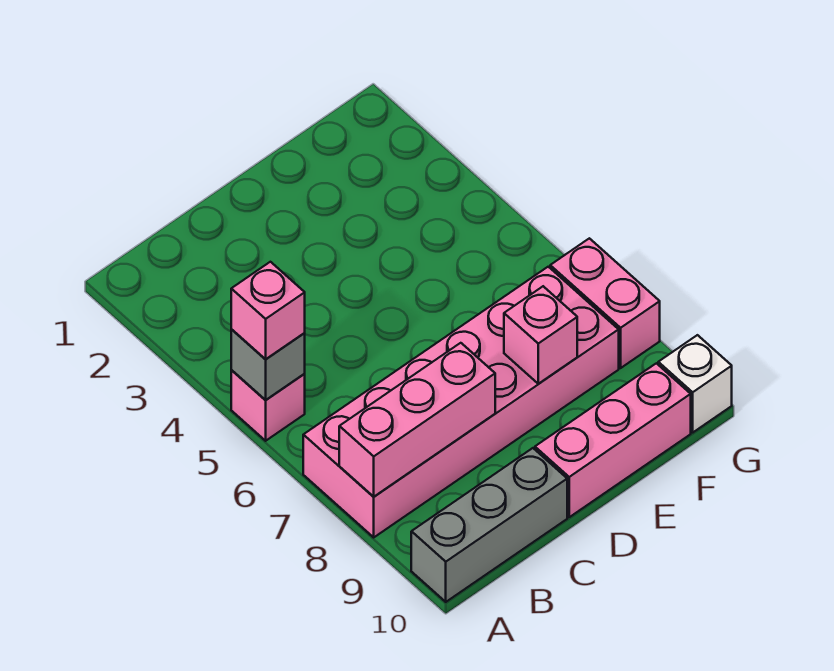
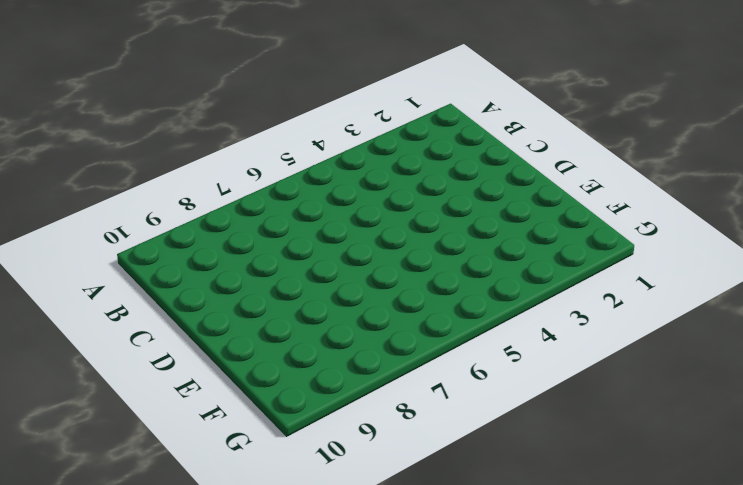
none -> pink brick A5 level 1
none -> pink brick A7:F8 level 1

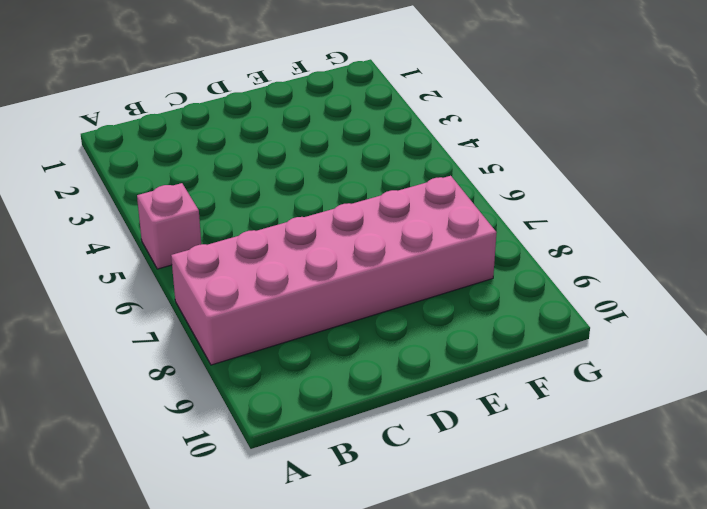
none -> grey brick A10:C10 level 1
none -> pink brick D10:F10 level 1

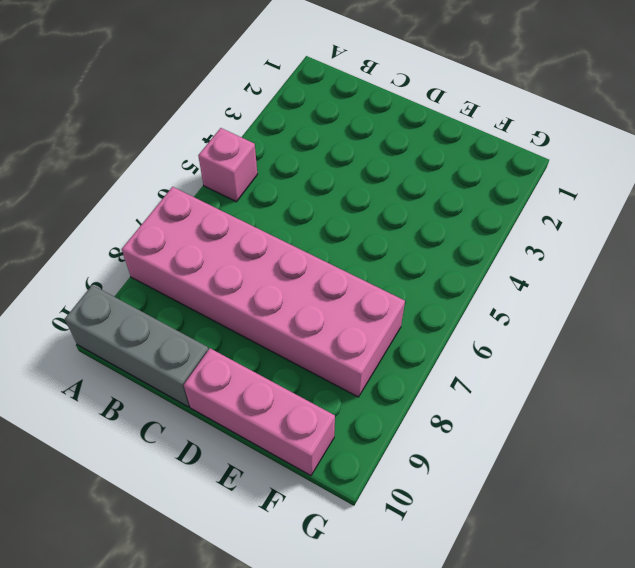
none -> pink brick G7:G8 level 1
none -> white brick G10 level 1

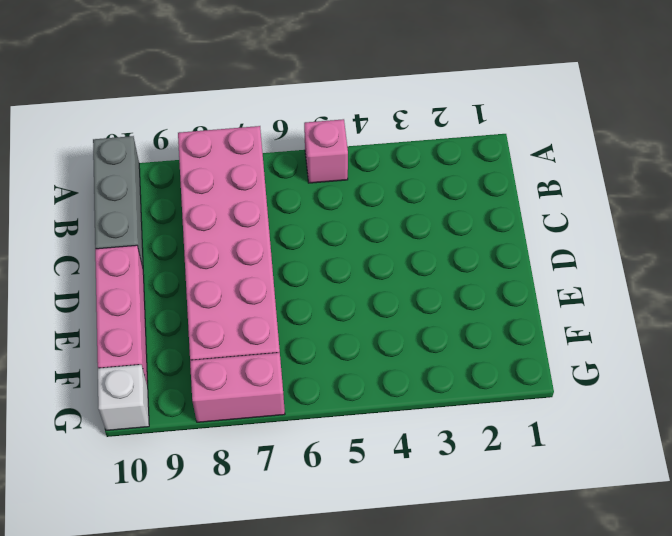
none -> grey brick A5 level 2
none -> pink brick A8:C8 level 2

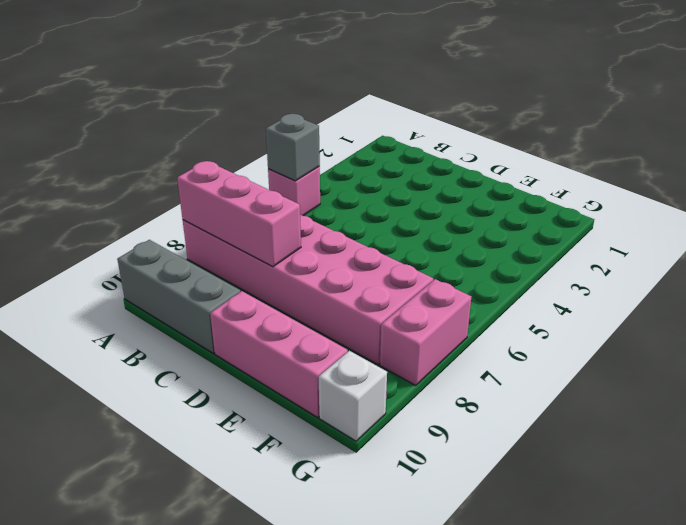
none -> pink brick E8 level 2
none -> pink brick A5 level 3

